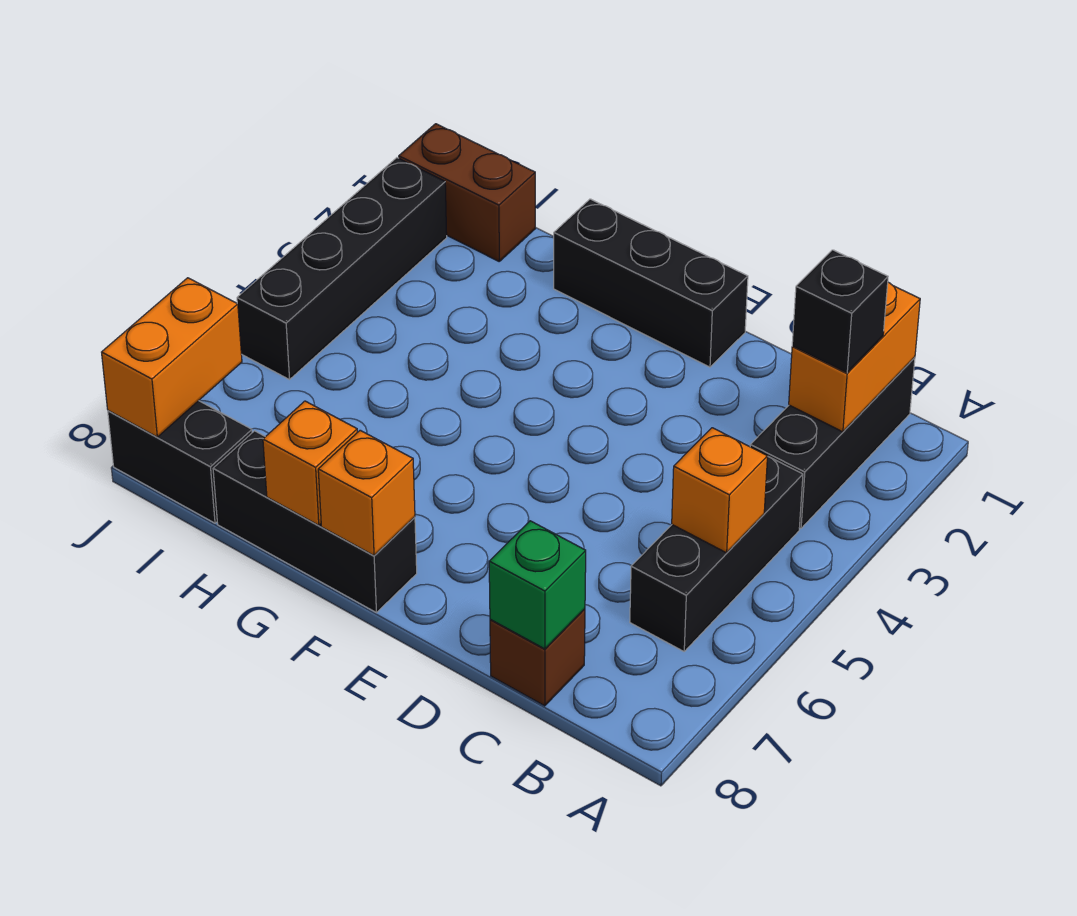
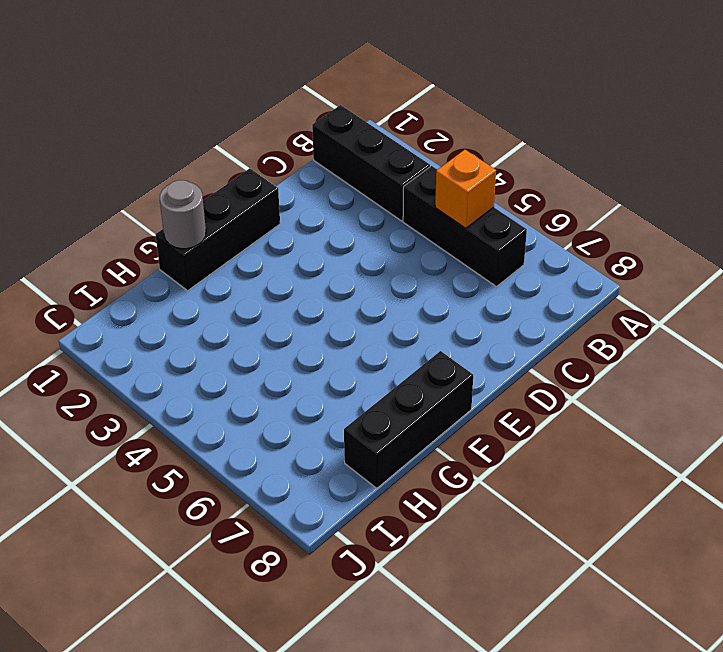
grey round brick G1 level 2 -> none
none -> brown brick C8 level 1
none -> brown brick I1:J1 level 1
none -> black brick I8:J8 level 1

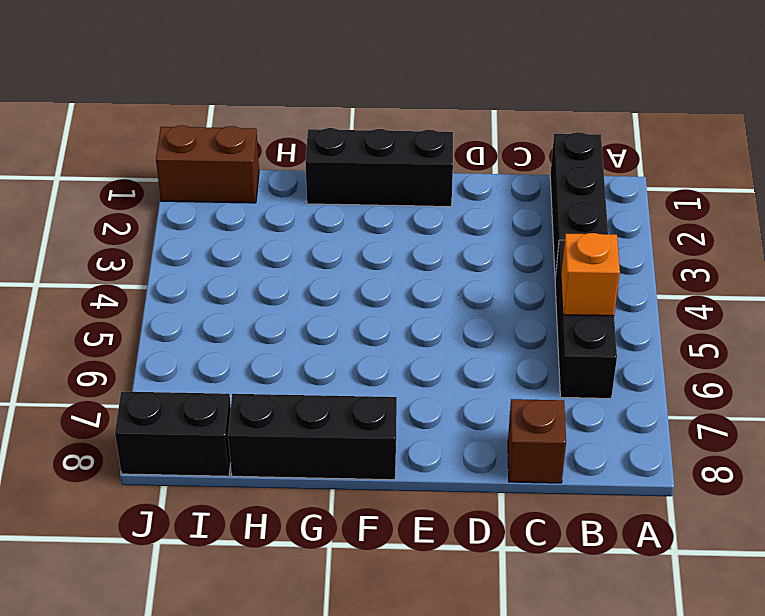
none -> black brick J2:J5 level 1
none -> orange brick B1:B2 level 2
none -> green brick C8 level 2

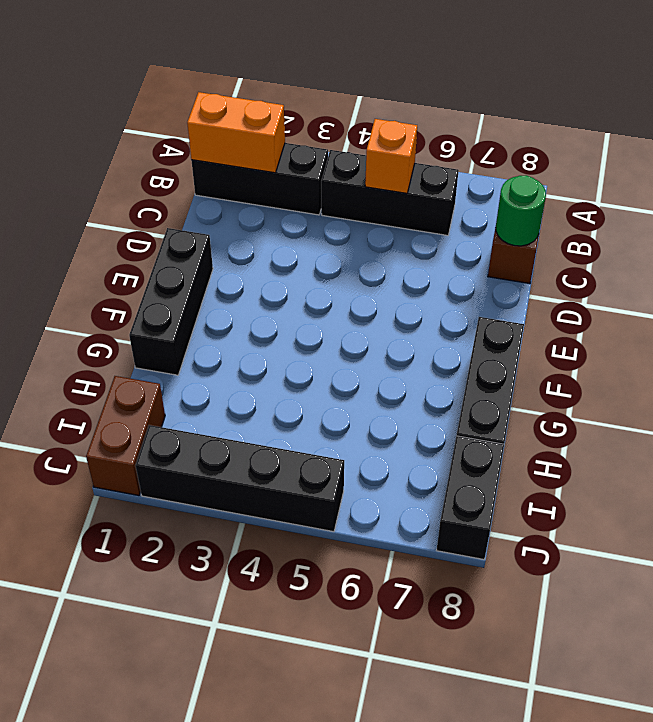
green round brick C8 level 2 -> green brick C8 level 2
none -> orange brick F8 level 2
none -> orange brick G8 level 2
none -> orange brick J7:J8 level 2

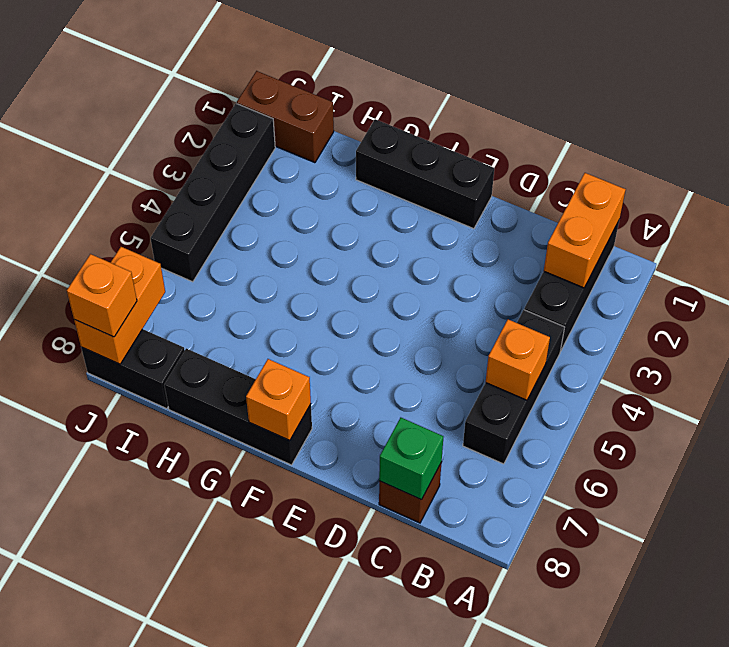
orange brick J8 level 3 -> orange brick G8 level 2
none -> black brick B2 level 3

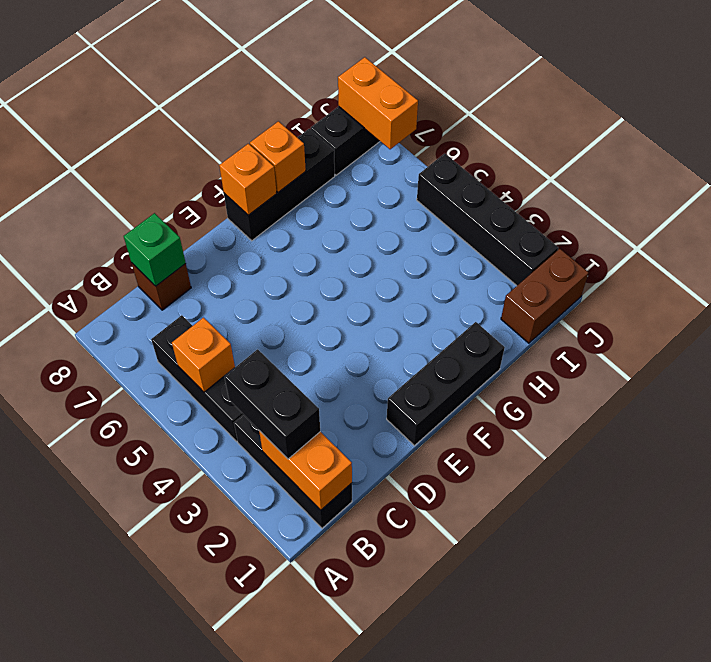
black brick B2:B3 level 3 -> black brick B2 level 3

